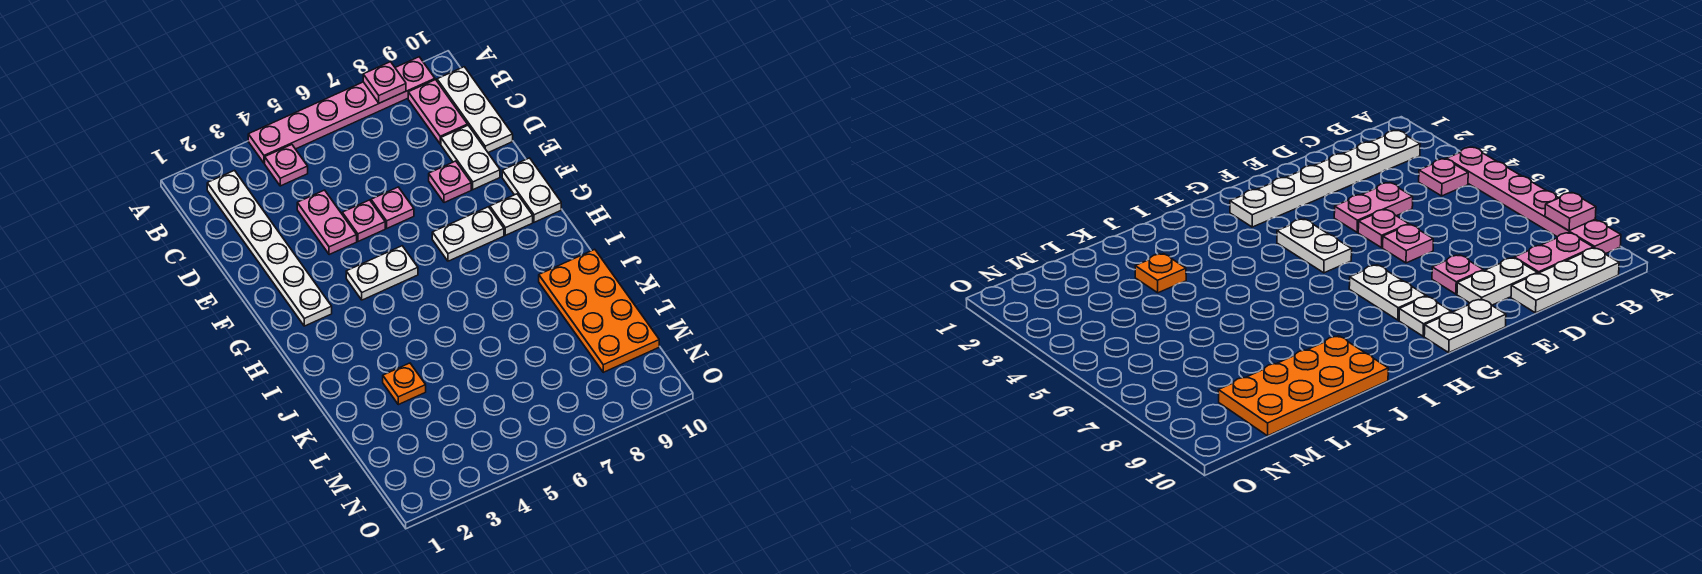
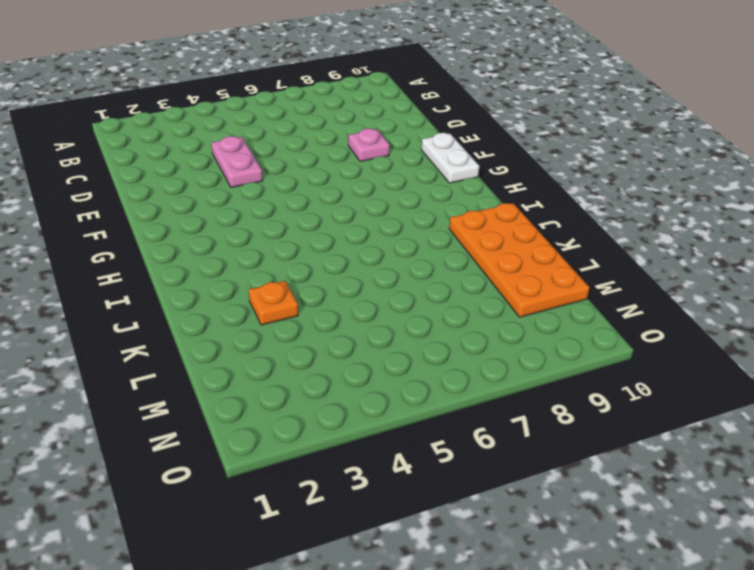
none -> pink plate A4:A9 level 1
none -> white plate B2:G2 level 1
none -> pink plate B4 level 1

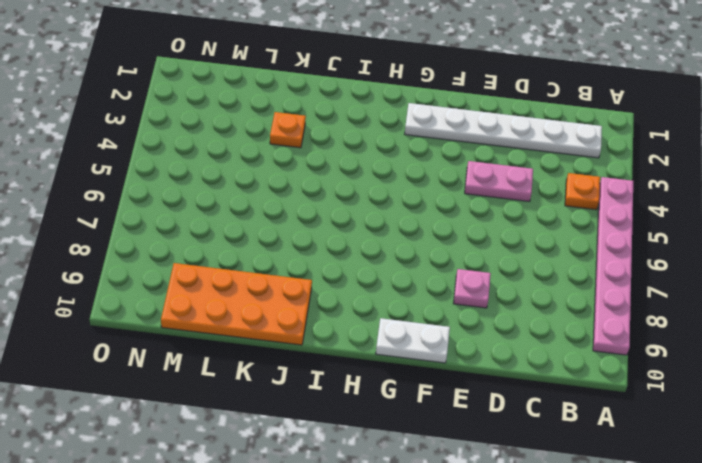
orange plate B4 level 1 -> pink plate B4 level 1
none -> pink plate B9:C9 level 1
none -> white plate B10:D10 level 1
none -> white plate D9:E9 level 1

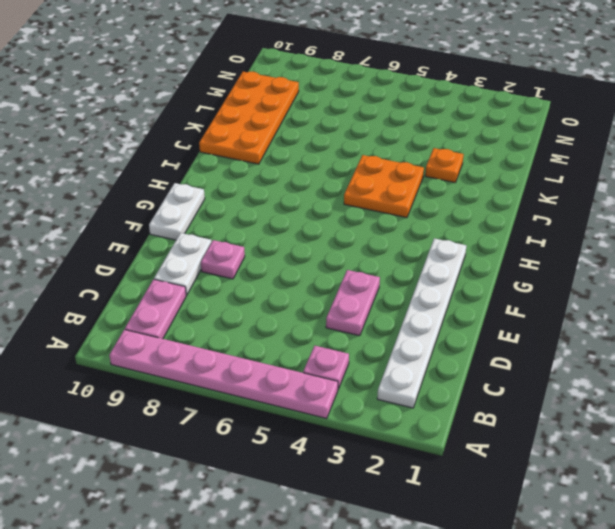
orange plate I4:J5 level 1 -> none
none -> white plate B10:D10 level 1
none -> pink plate E5 level 1
none -> pink plate E6 level 1

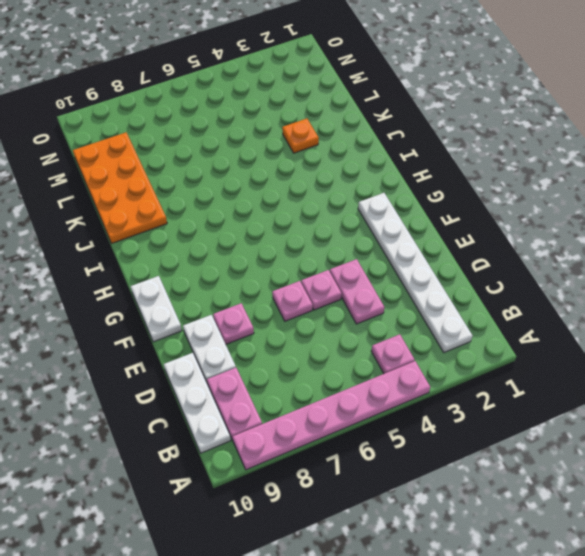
none -> white plate G4:G5 level 1
none -> white plate G7:G8 level 1
none -> white plate G9 level 1

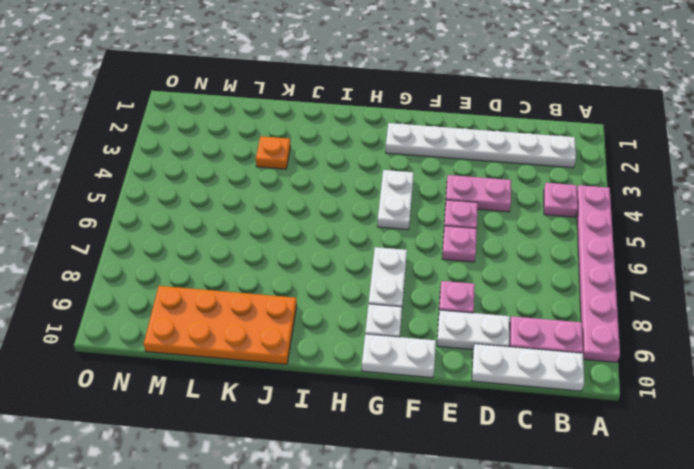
none -> pink plate A8 level 2

